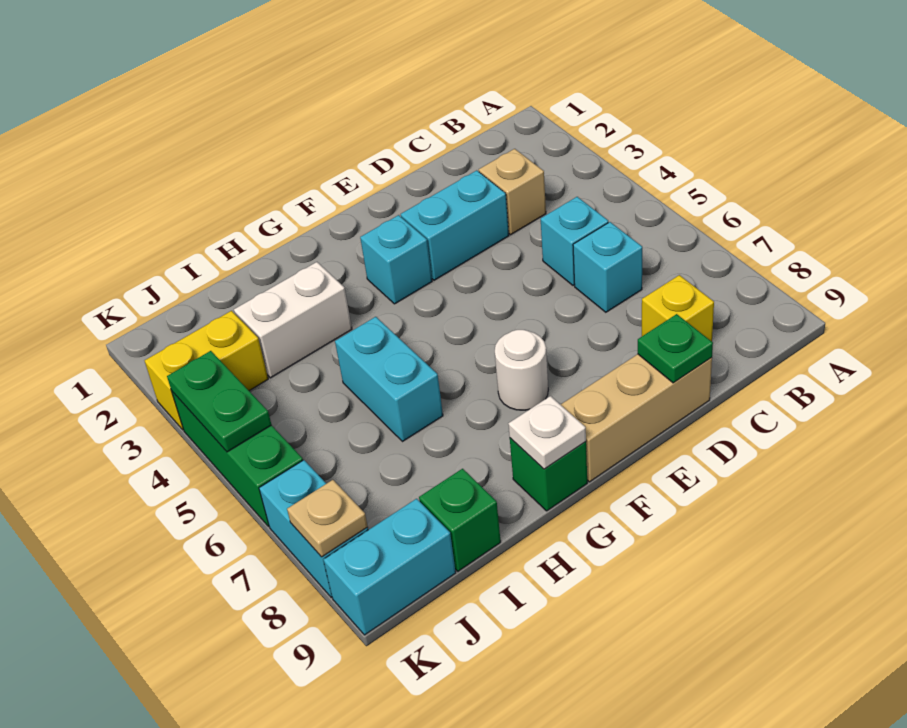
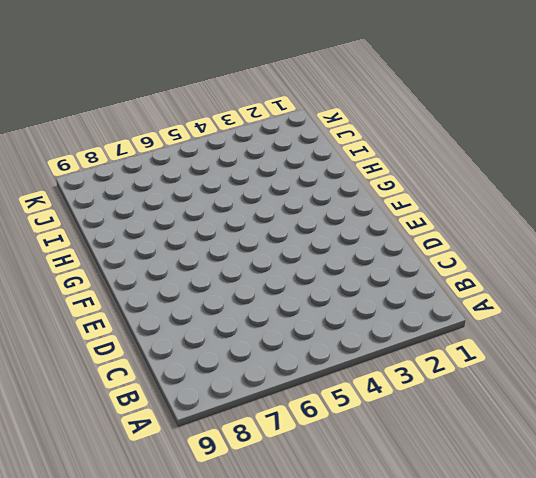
none -> tan brick C3 level 1
none -> cyan brick C5 level 1
none -> cyan brick C6 level 1

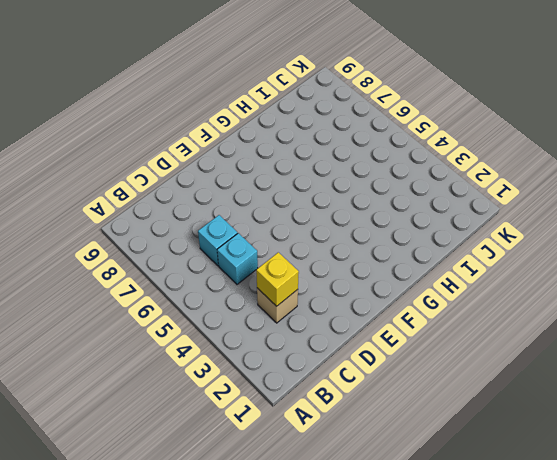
yellow brick C3 level 2 -> yellow brick C8 level 1
none -> cyan brick D3:E3 level 1
none -> tan brick D9:F9 level 1
none -> cyan brick F3 level 1

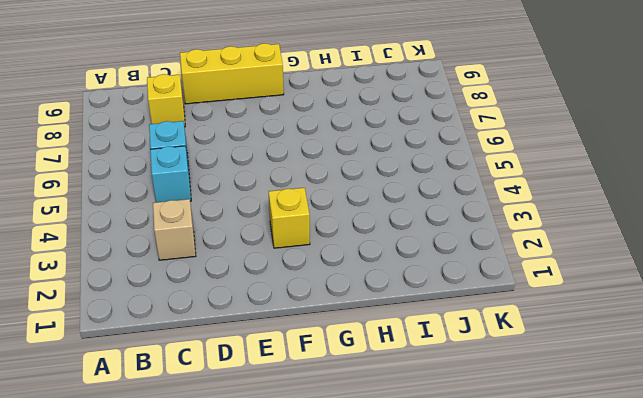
yellow brick D9:F9 level 1 -> tan brick D9:F9 level 1
yellow brick F3 level 1 -> cyan brick F3 level 1
none -> cyan brick D3:E3 level 1
none -> white round brick F7 level 1
none -> green brick G9 level 1

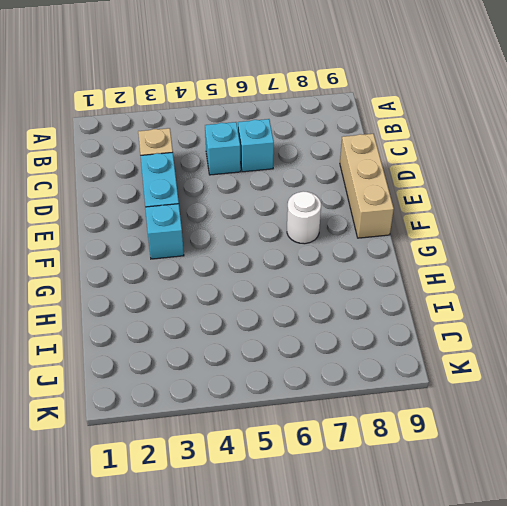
none -> yellow brick C8 level 1
none -> green brick G9 level 1
none -> white brick H3:I3 level 1

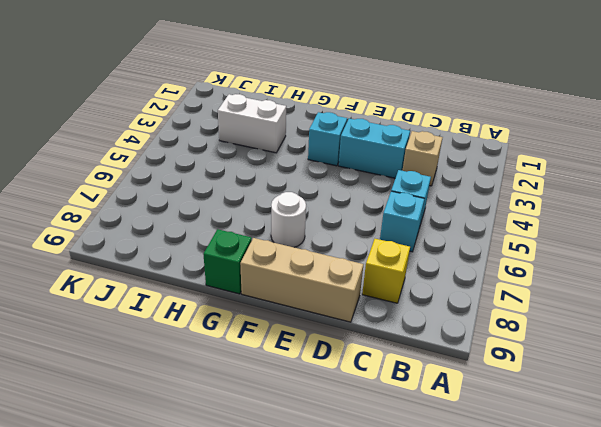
none -> cyan brick H5:H6 level 1
none -> green brick I9 level 1
none -> yellow brick J3:K3 level 1

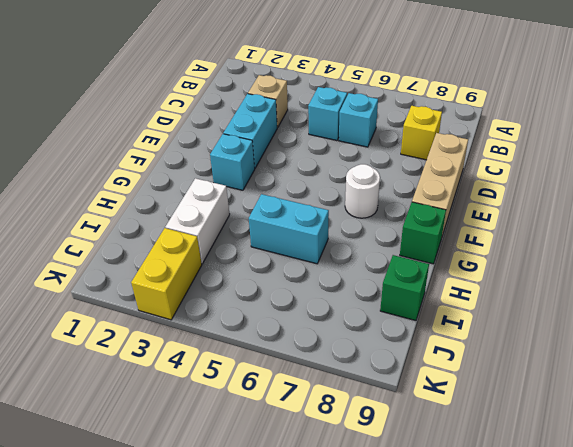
none -> cyan brick J9:K9 level 1
none -> green brick K4:K6 level 1
none -> cyan brick K7:K8 level 1

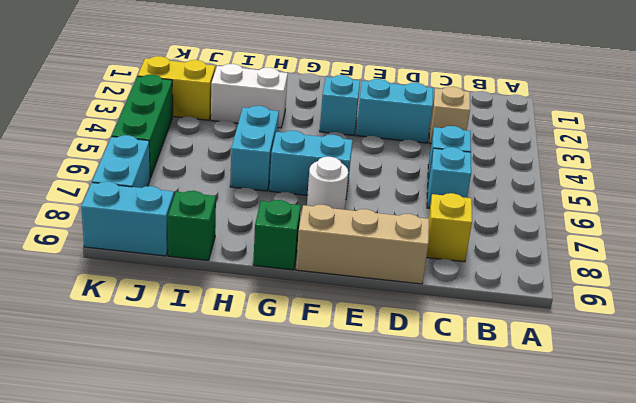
cyan brick F6:G6 level 1 -> none
none -> green plate D9 level 2
none -> white plate G9 level 2
none -> green plate K4:K5 level 2

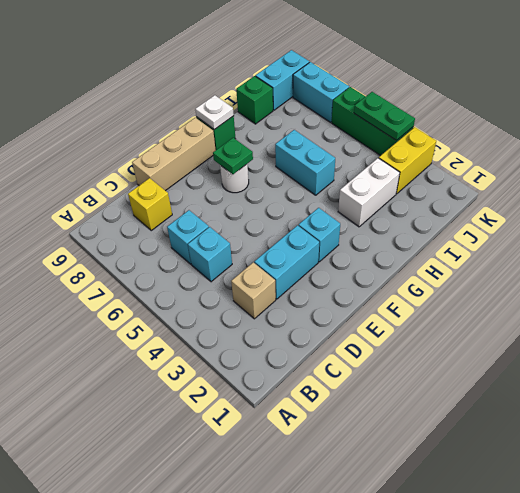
green plate F7 level 2 -> green plate D9 level 2
none -> tan plate K8 level 2

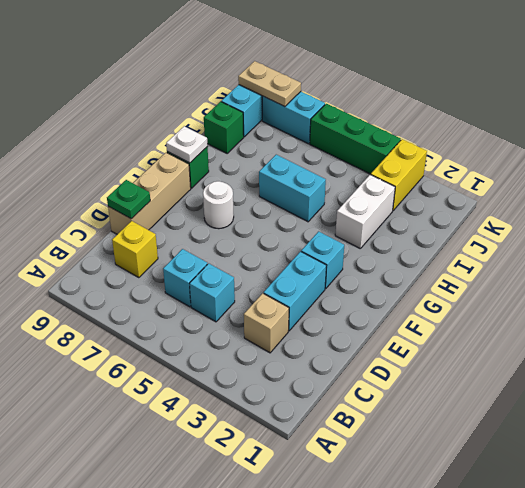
tan plate K8:K9 level 2 -> tan plate K8 level 2
none -> green plate K4:K5 level 2

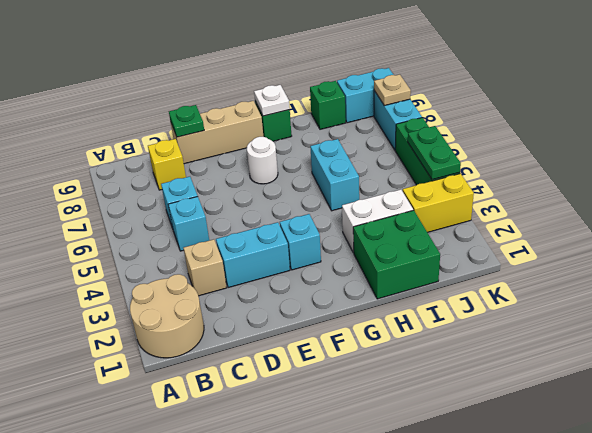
tan round brick A1:B2 level 1 -> none
green brick H1:I2 level 1 -> none

